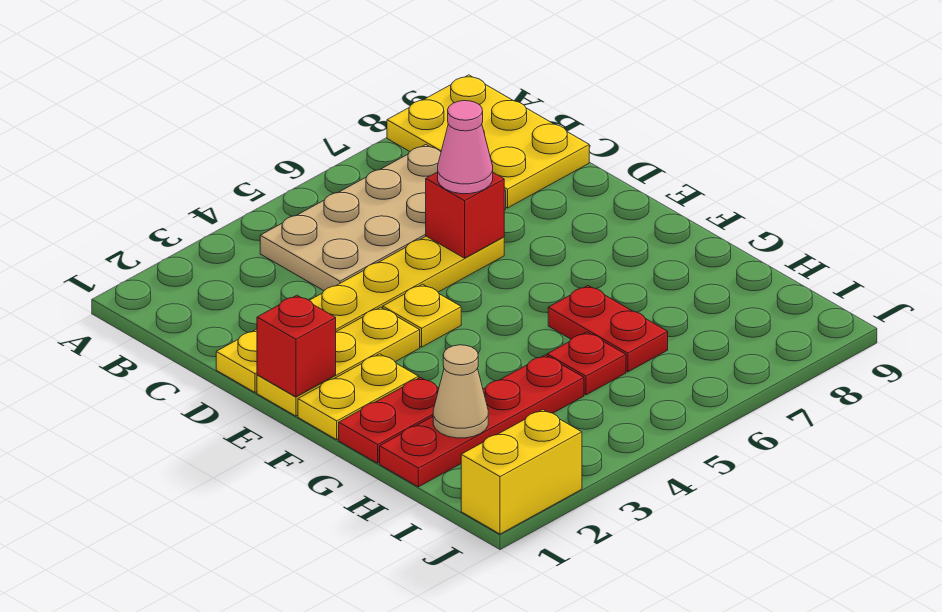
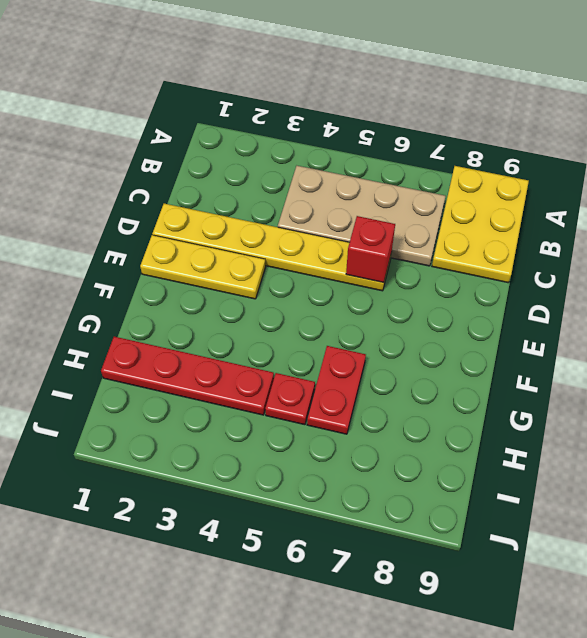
none -> yellow plate E4 level 1
none -> yellow plate F1:F2 level 1
none -> red plate G1:G2 level 1

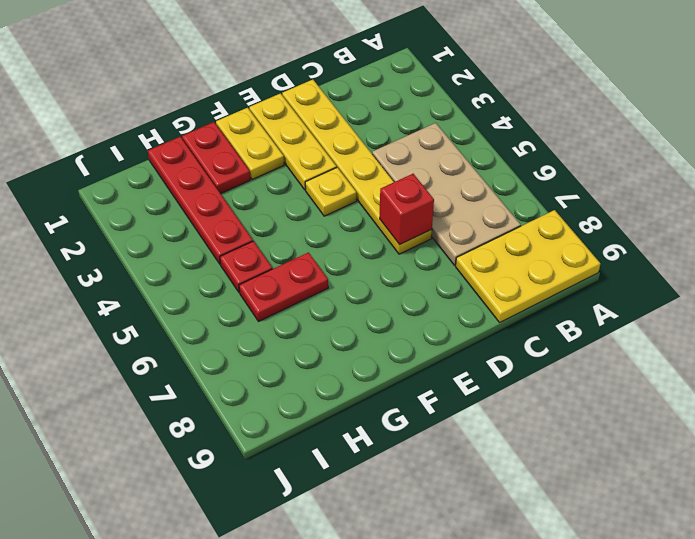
none -> yellow brick J1:J2 level 1
none -> red brick E1 level 2
none -> tan cone H2 level 2

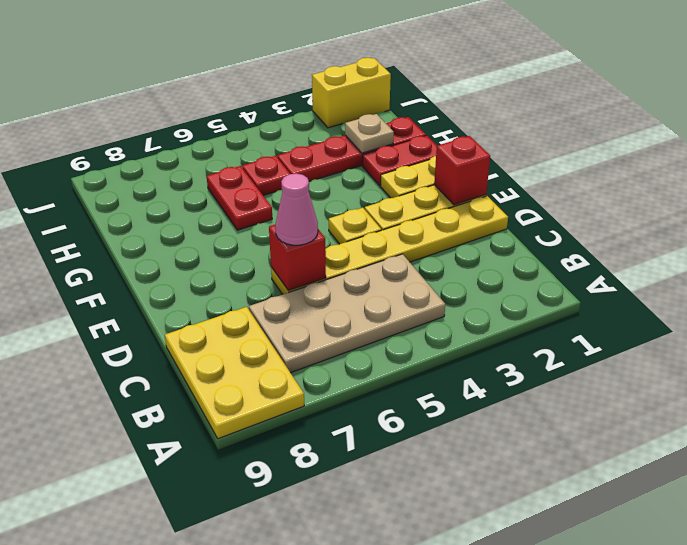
tan plate H2 level 2 -> tan cone H2 level 2

